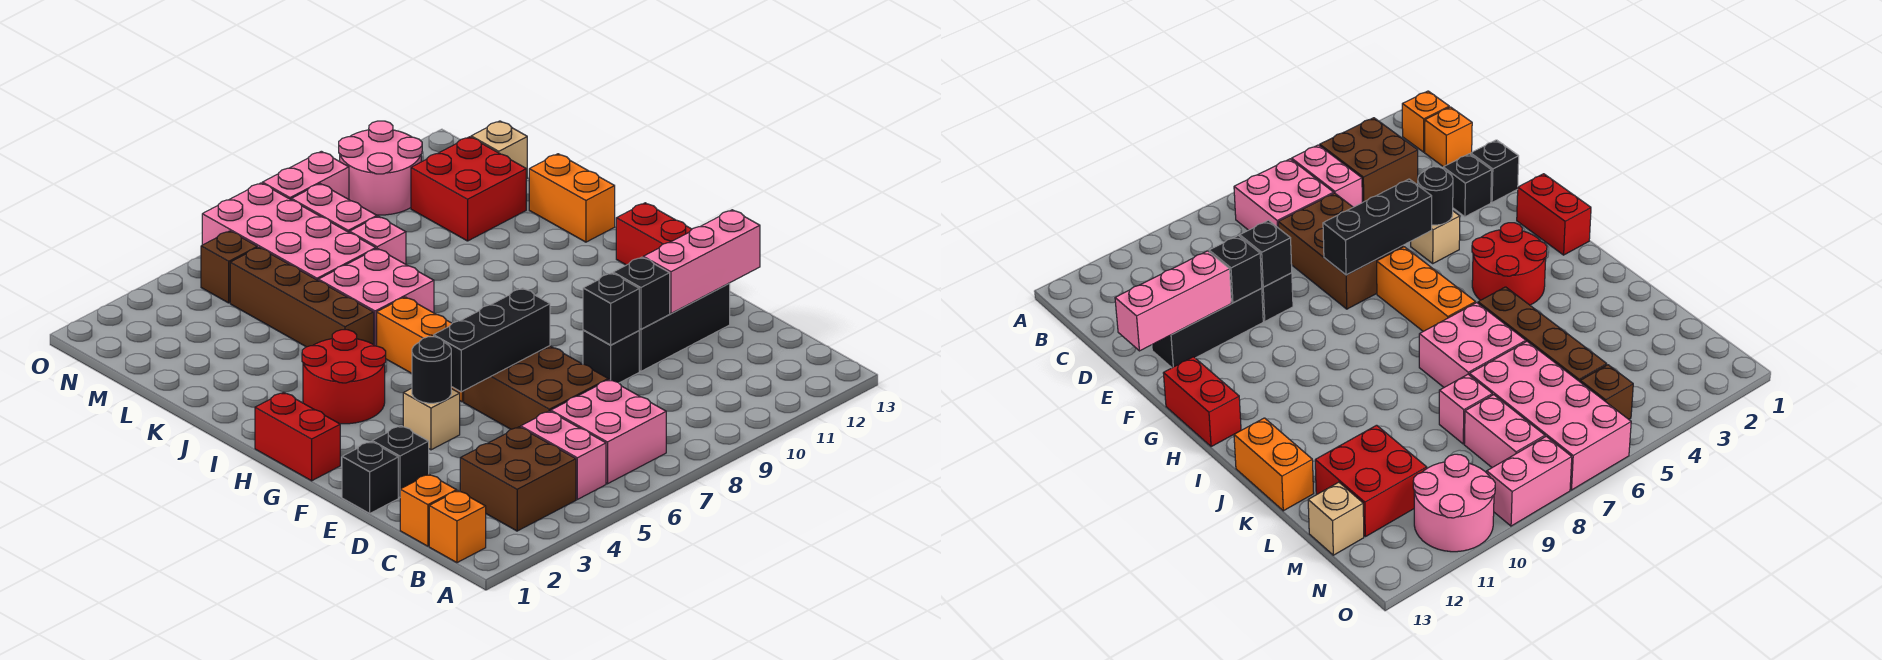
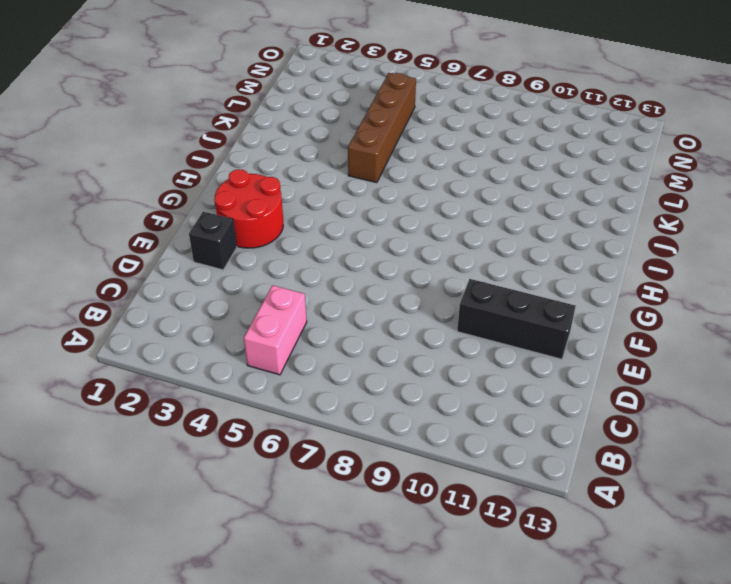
red round brick F2:G3 level 1 -> red round brick H3:I4 level 1
none -> orange brick B1 level 1
none -> brown brick B3:C4 level 1
none -> pink brick B6:C7 level 1
none -> orange brick C1 level 1

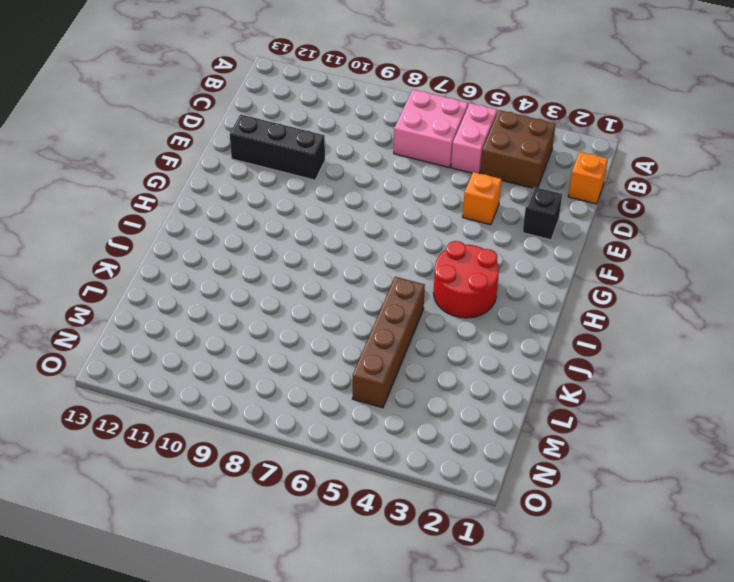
orange brick E4 level 1 -> orange brick B1 level 1
none -> brown brick D6:F7 level 1
none -> black brick E1 level 1
none -> black brick E9 level 1
none -> tan brick F4 level 1

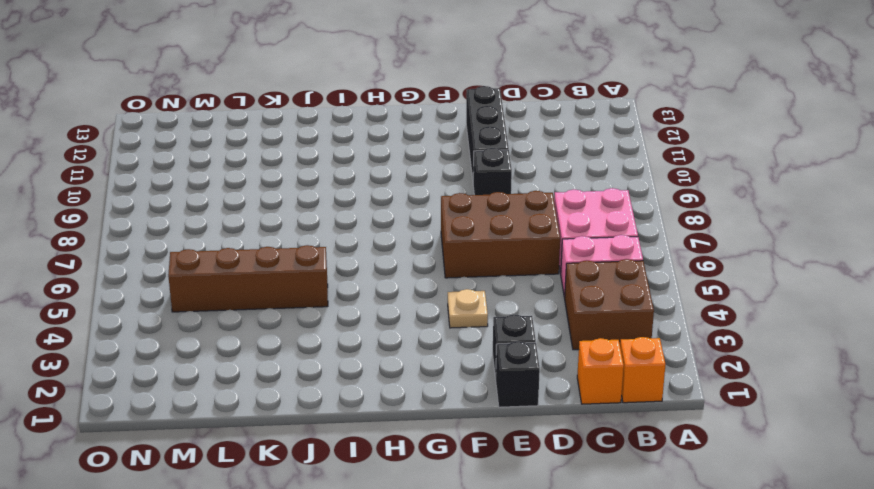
tan plate F4 level 1 -> tan brick F4 level 1
none -> red brick G1:H1 level 1
none -> orange brick G6:I6 level 1
none -> red brick G13:H13 level 1
none -> red round brick H3:I4 level 1

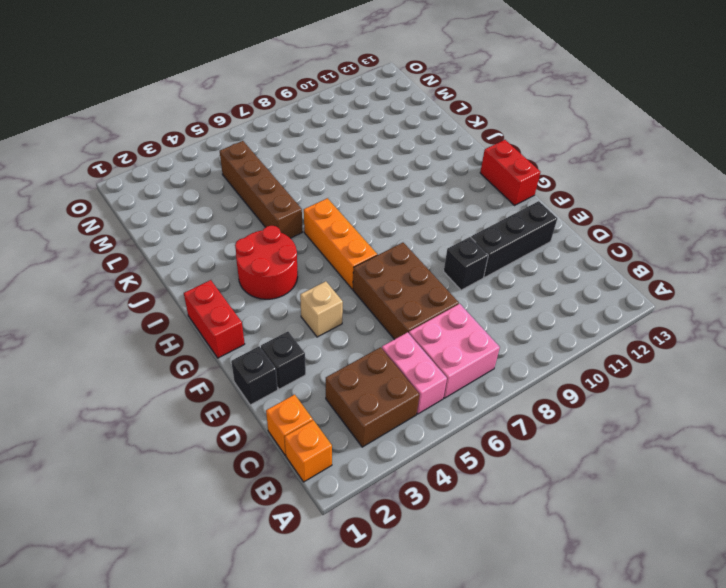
none -> pink brick J6:K7 level 1
none -> orange brick J13:K13 level 1
none -> pink brick L6:O7 level 1
none -> pink brick L8 level 1

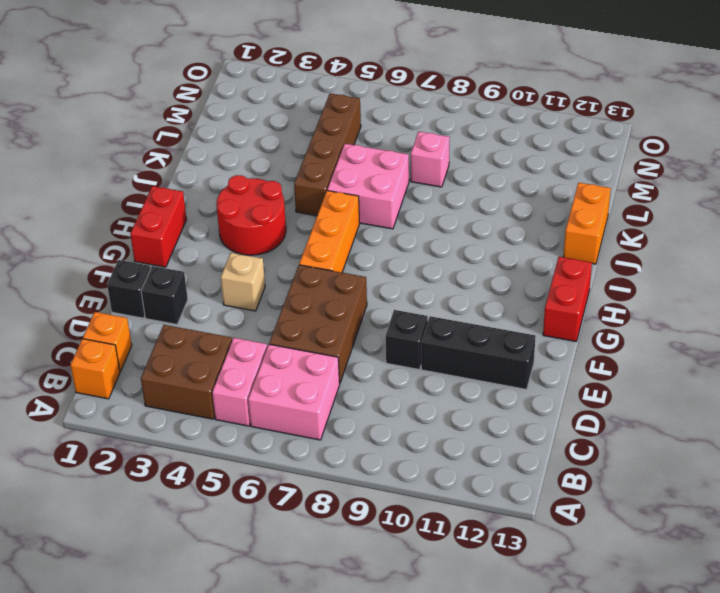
none -> pink brick L6:O7 level 1
none -> red brick L11:M12 level 1
none -> pink brick M8:N8 level 1
none -> tan brick M13 level 1

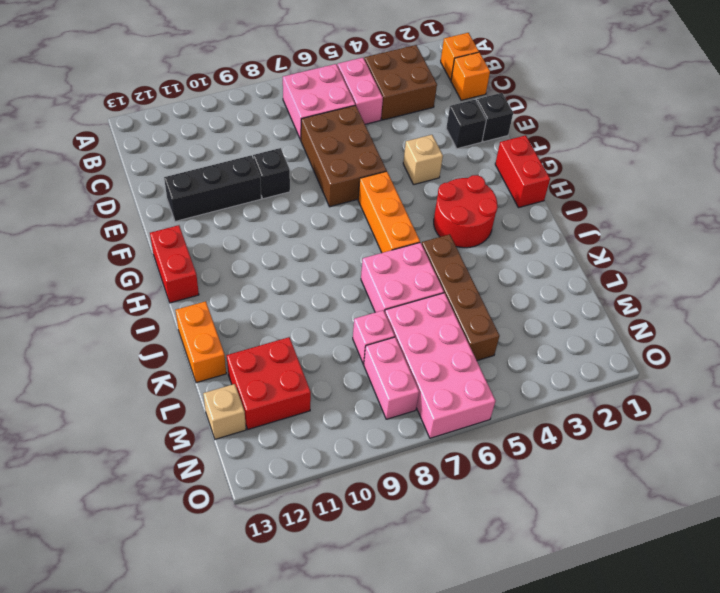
none -> brown brick N5 level 1
none -> pink round brick N10:O11 level 1
none -> pink brick O8:O9 level 1
none -> black brick E9 level 2

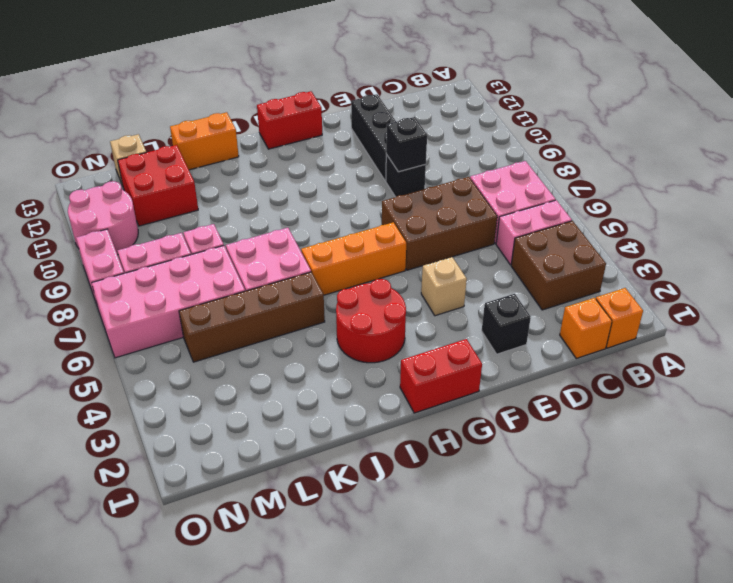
none -> black brick E1 level 1
none -> brown brick N5 level 1
none -> black brick E10 level 2
none -> pink brick E11:E13 level 2

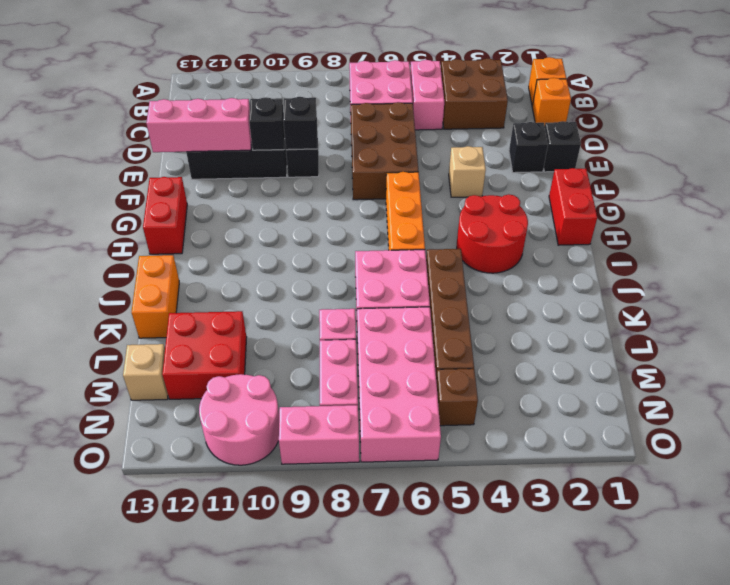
none -> black round brick F4 level 2
none -> black brick F5:F7 level 2

